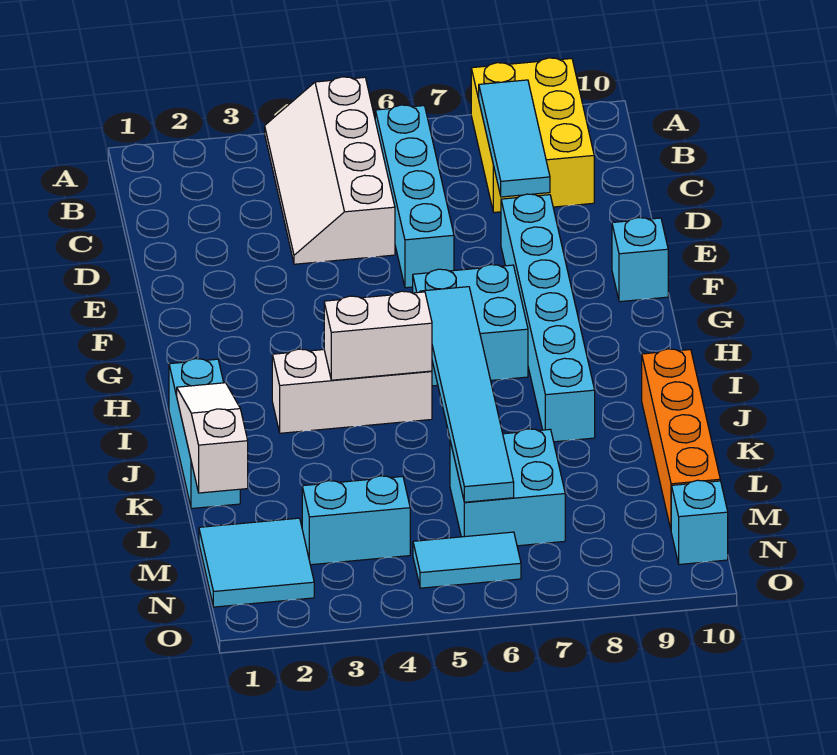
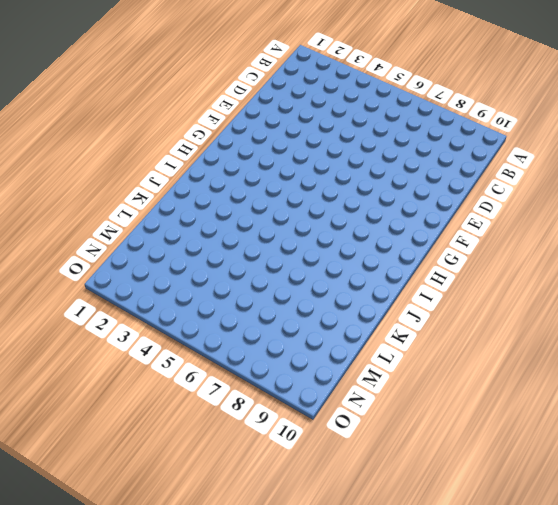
none -> white slope A4:D5 level 1 top 5
none -> yellow brick A8:C9 level 1
none -> cyan brick B6:E6 level 1

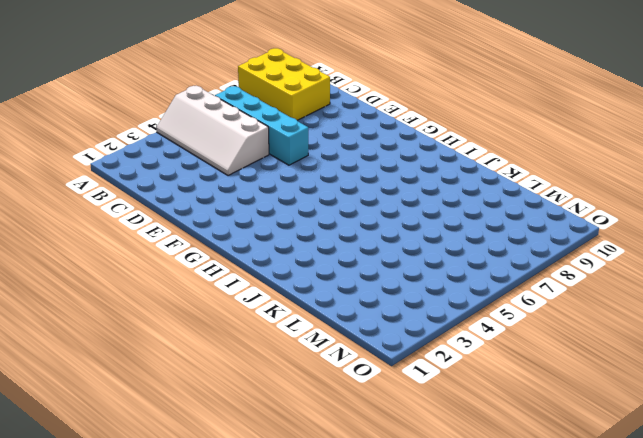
none -> cyan brick E8:J8 level 1
none -> cyan brick F10 level 1
none -> cyan brick G6:H7 level 1

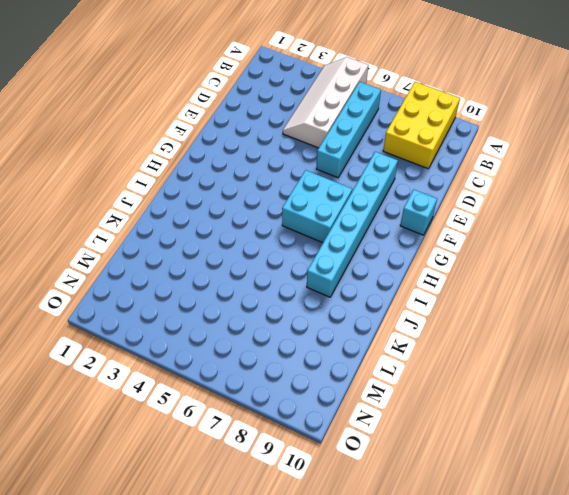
none -> cyan brick I1:K1 level 1
none -> white brick I3:I5 level 1
none -> orange brick J10:M10 level 1

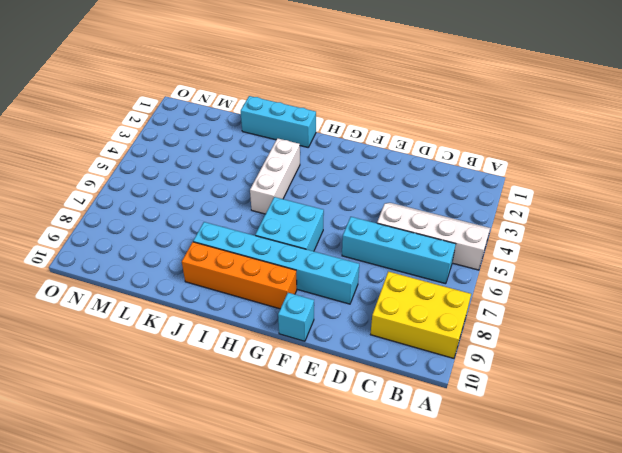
orange brick G9:J9 level 1 -> orange brick J10:M10 level 1
none -> cyan brick L6:M7 level 1
none -> cyan tile M1:N2 level 1
none -> cyan brick M3:M4 level 1

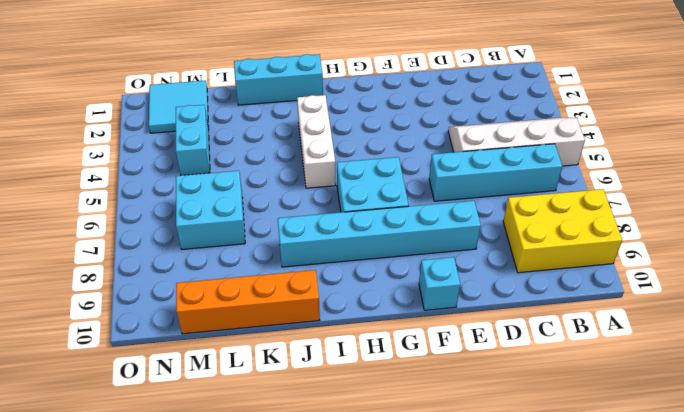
none -> cyan tile N5:N6 level 1
none -> cyan brick N10 level 1
none -> cyan tile B8:D8 level 2

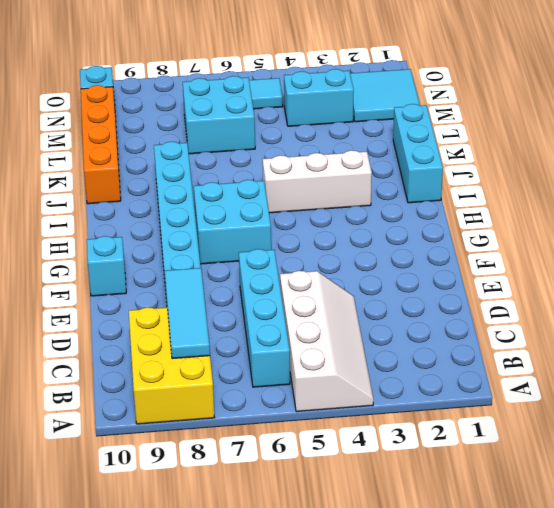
none -> cyan tile H6:M6 level 2
none -> white brick I4:I5 level 2
none -> white slope J1:L1 level 2 top L

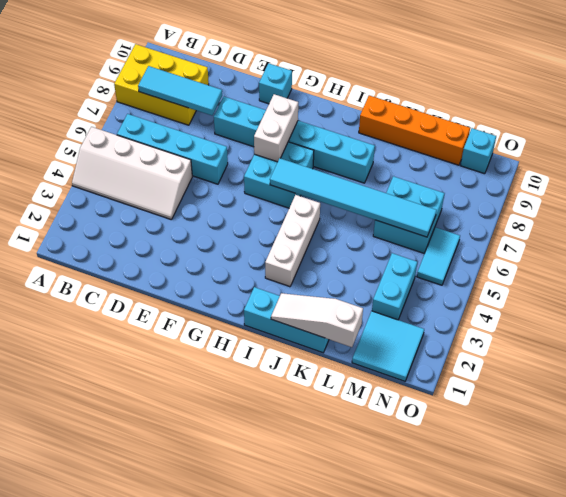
white brick G7:G8 level 2 -> white brick I4:I5 level 2

